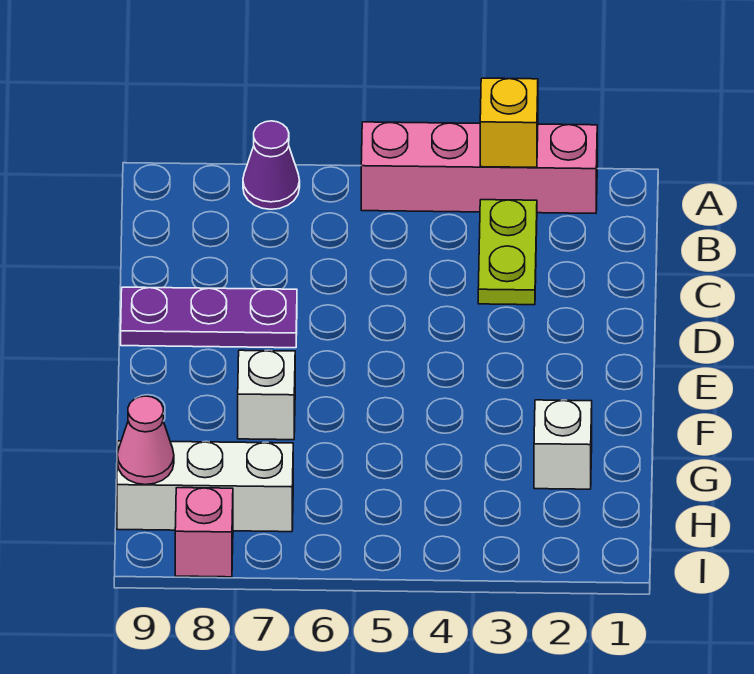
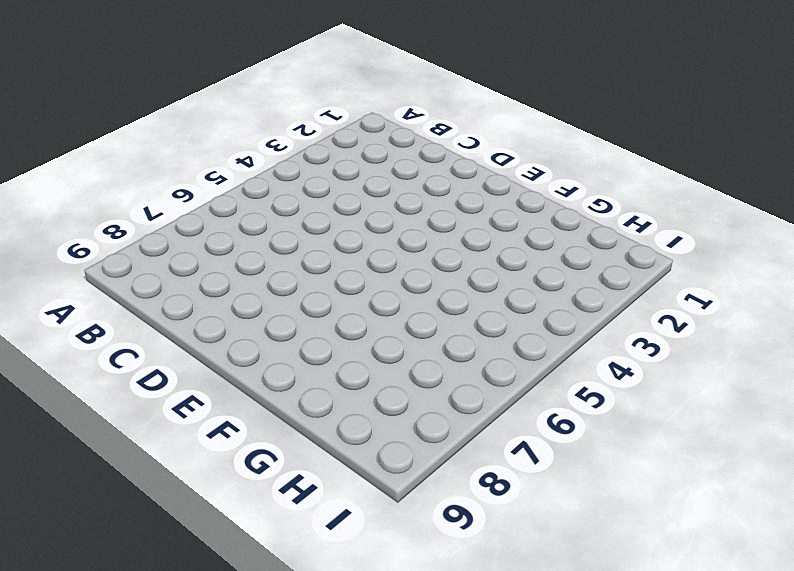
none -> pink brick A2:A5 level 1
none -> purple cone A7 level 1

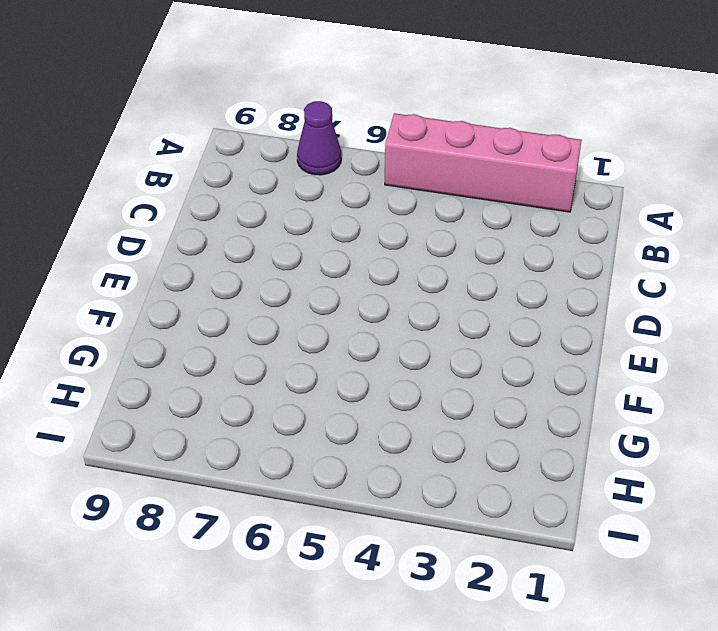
none -> lime plate B3:C3 level 1
none -> purple plate D7:D9 level 1

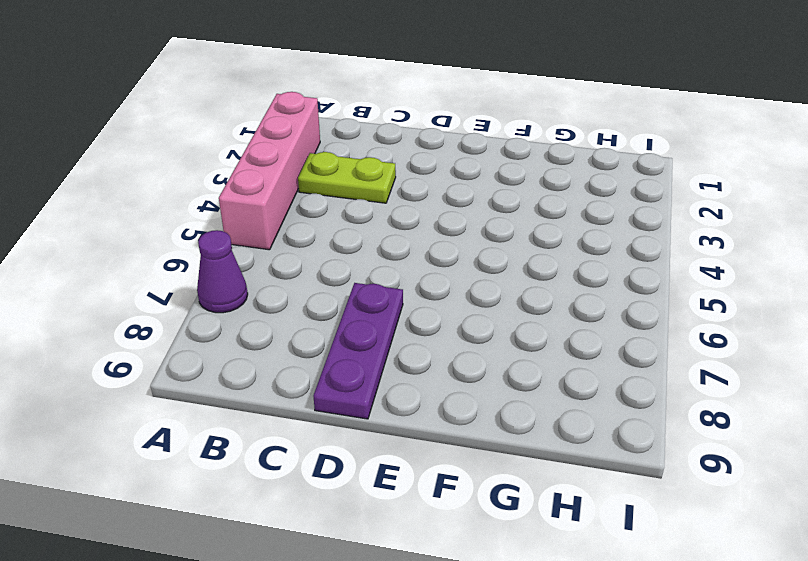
none -> white brick F7 level 1
none -> white brick G2 level 1

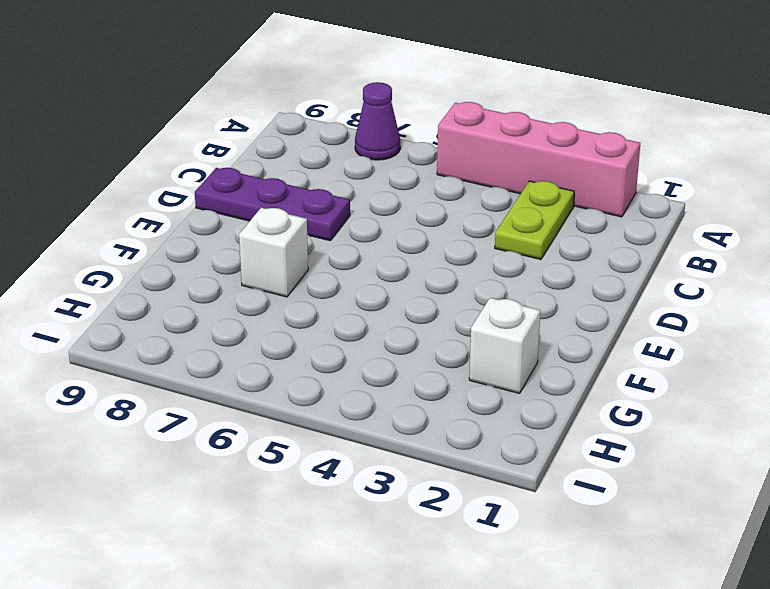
none -> white brick H7:H9 level 1
none -> pink brick I8 level 1

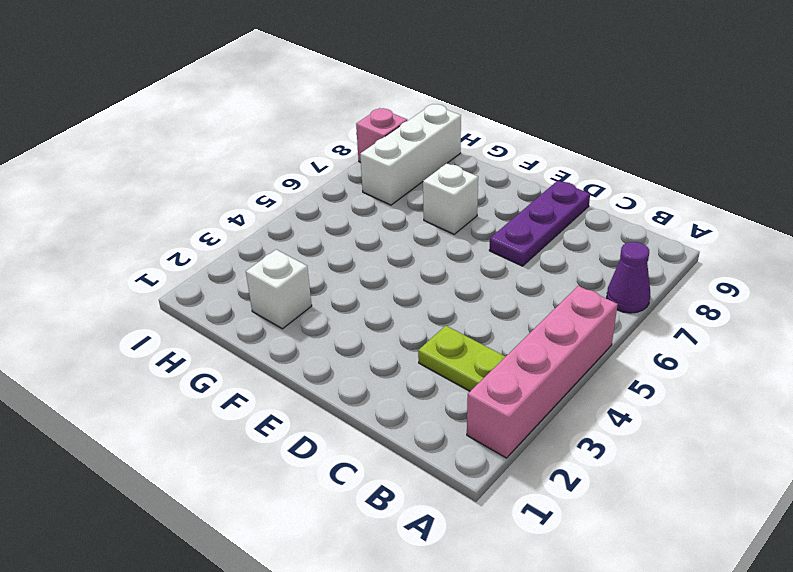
none -> yellow brick A3 level 2
none -> pink cone H9 level 2

